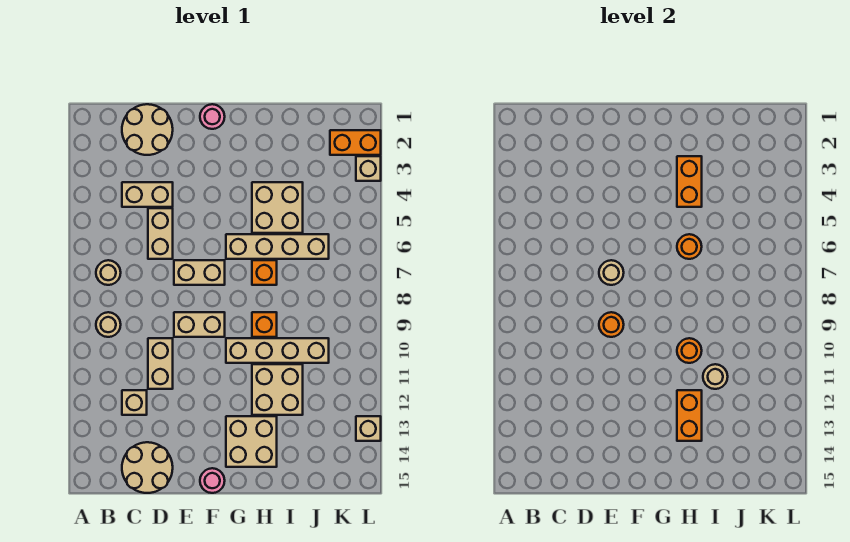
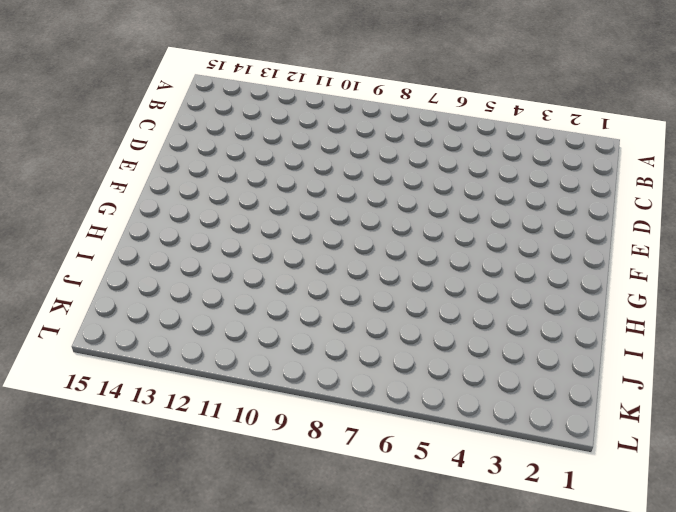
none -> tan round brick B7 level 1
none -> tan round brick B9 level 1
none -> tan round brick C1:D2 level 1

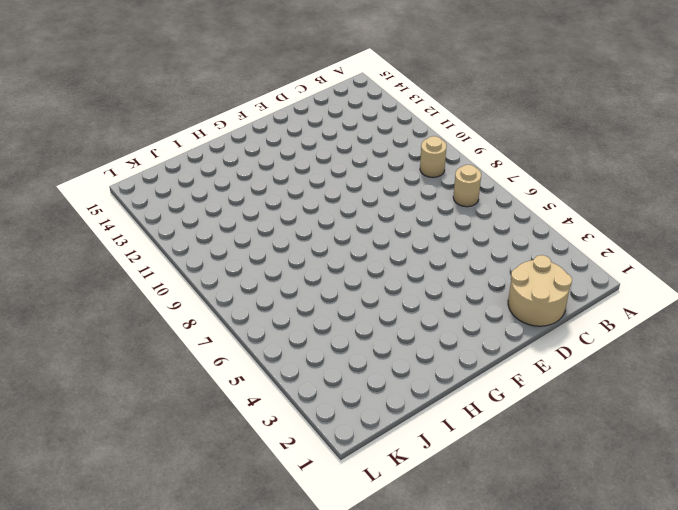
none -> tan brick C4:D4 level 1
none -> tan brick C12 level 1
none -> tan round brick C14:D15 level 1

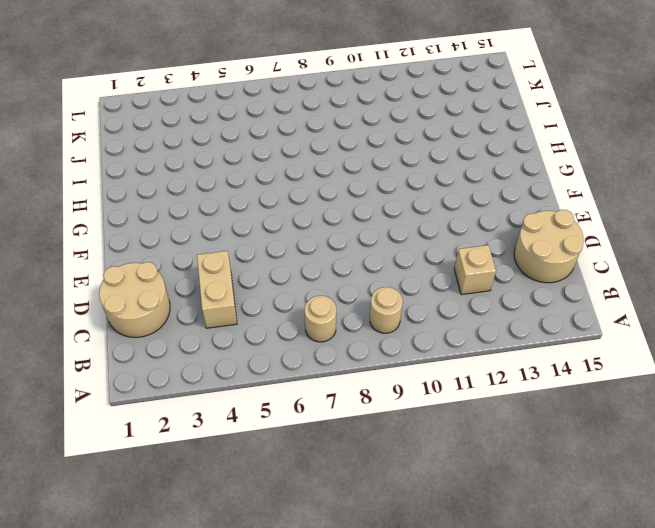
none -> tan brick D5:D6 level 1
none -> tan brick D10:D11 level 1
none -> tan brick E7:F7 level 1

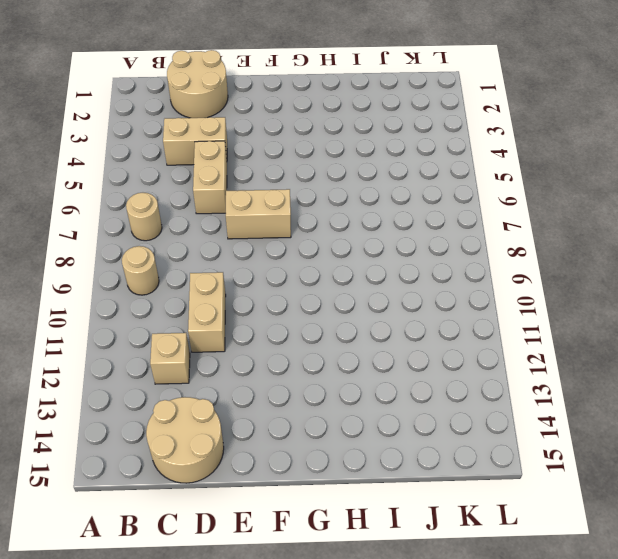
none -> tan brick E9:F9 level 1
none -> pink round brick F1 level 1
none -> pink round brick F15 level 1

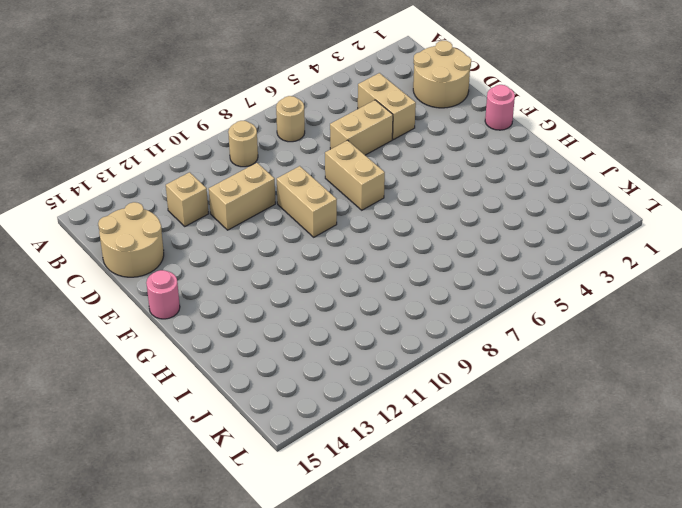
none -> tan brick G6:J6 level 1
none -> tan brick G10:J10 level 1
none -> tan brick G13:H14 level 1

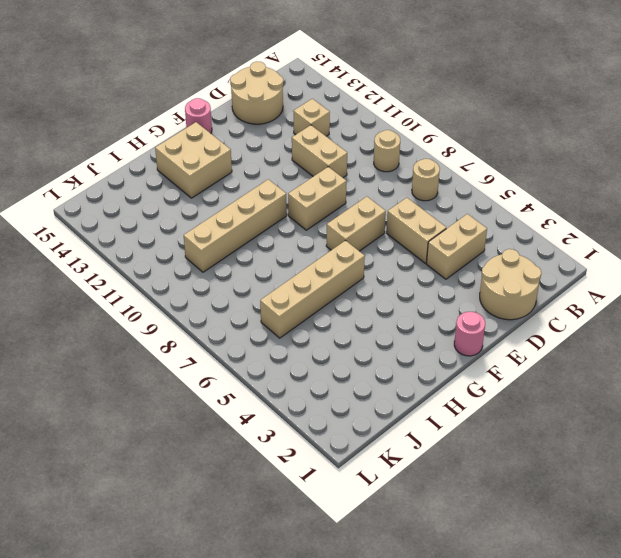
none -> tan brick H4:I5 level 1
none -> orange brick H7 level 1
none -> orange brick H9 level 1

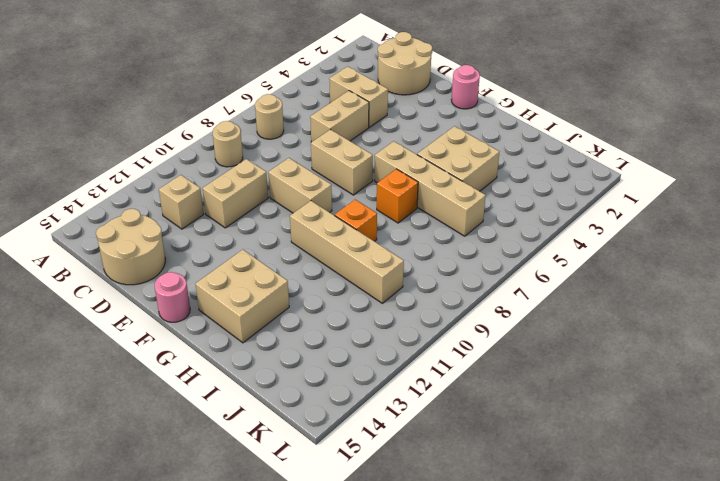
none -> tan brick H11:I12 level 1
none -> orange brick K2:L2 level 1
none -> tan brick L3 level 1

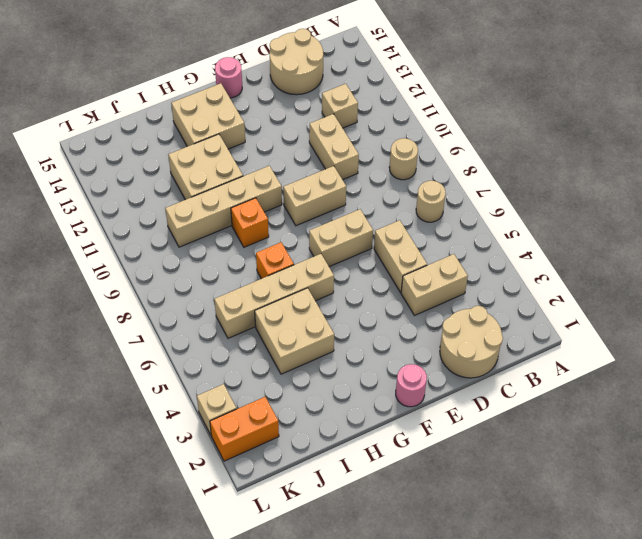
none -> tan brick L13 level 1
none -> tan round brick E7 level 2
none -> orange round brick E9 level 2

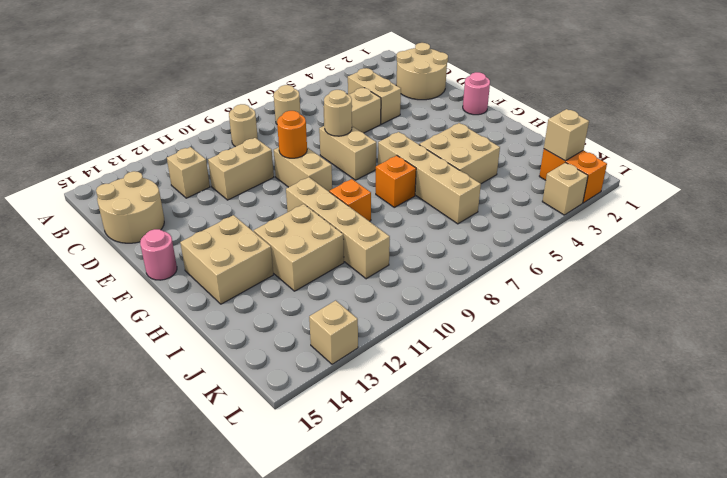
tan brick K2 level 2 -> none
none -> orange brick H3:H4 level 2
none -> orange round brick H6 level 2
none -> orange round brick H10 level 2

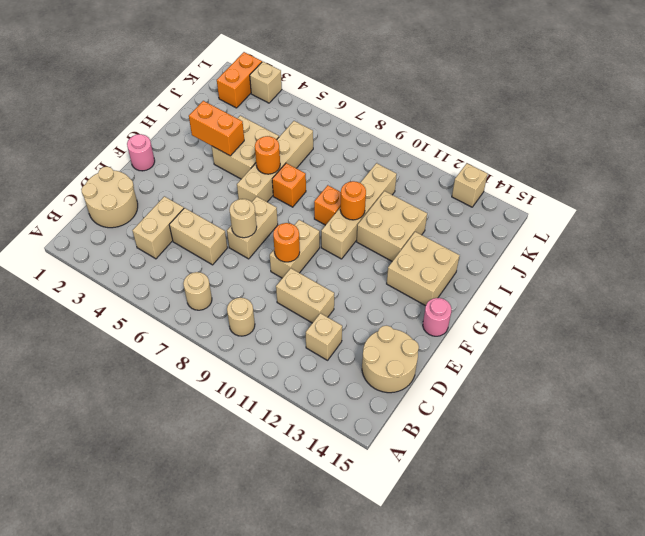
none -> orange brick H12:H13 level 2
none -> tan round brick I11 level 2

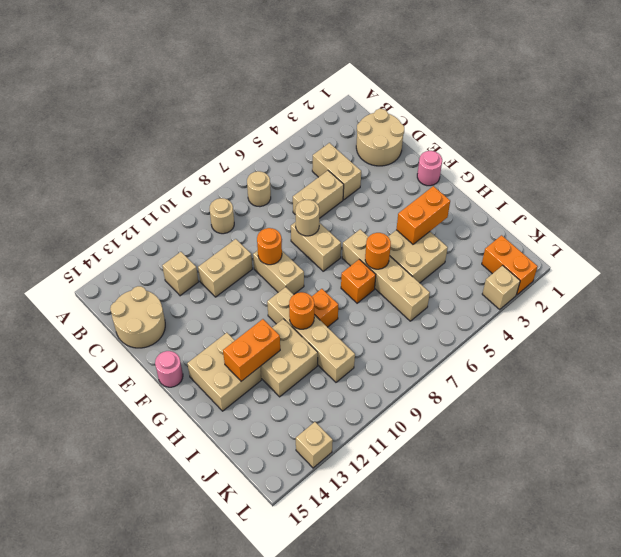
none -> tan round brick I11 level 2

